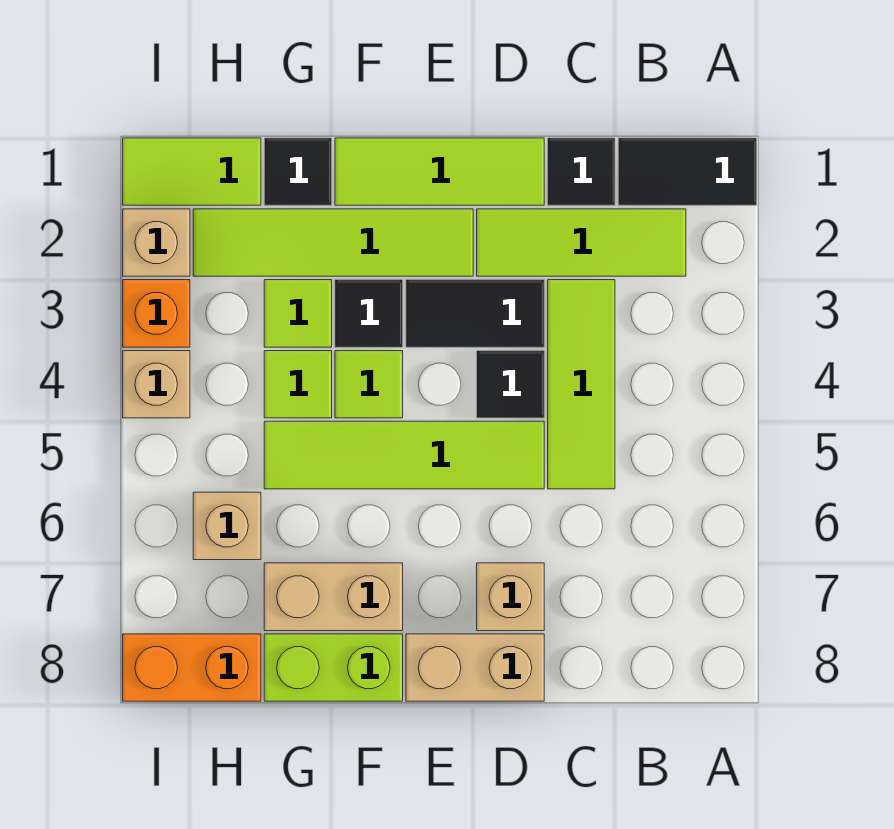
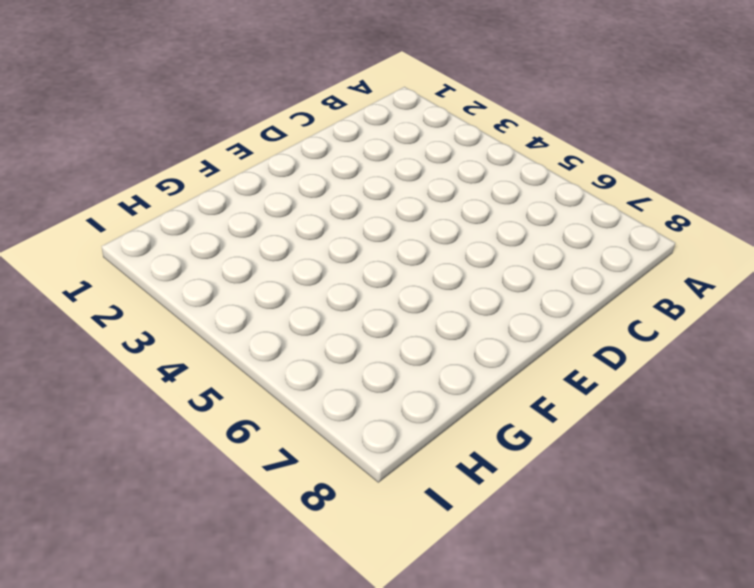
none -> black tile A1:B1 level 1
none -> lime tile B2:D2 level 1
none -> black tile C1 level 1

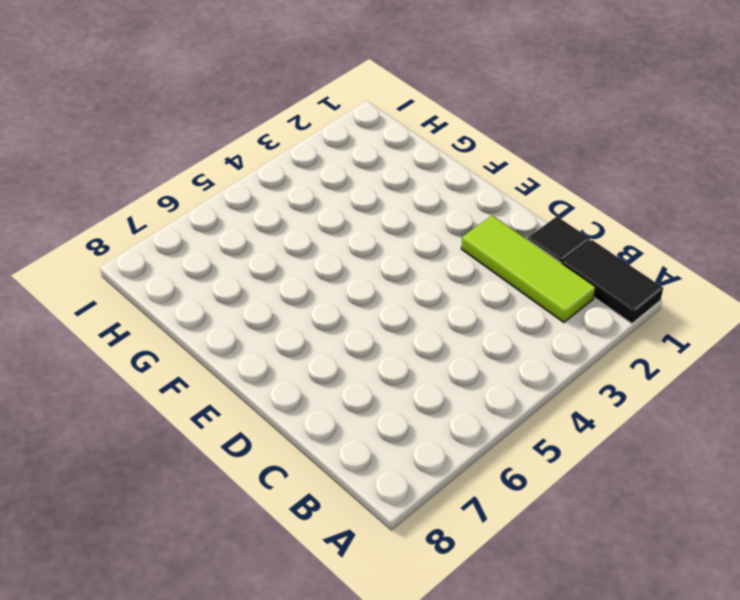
none -> lime tile C3:C5 level 1
none -> lime tile D1:F1 level 1
none -> black tile D3:E3 level 1

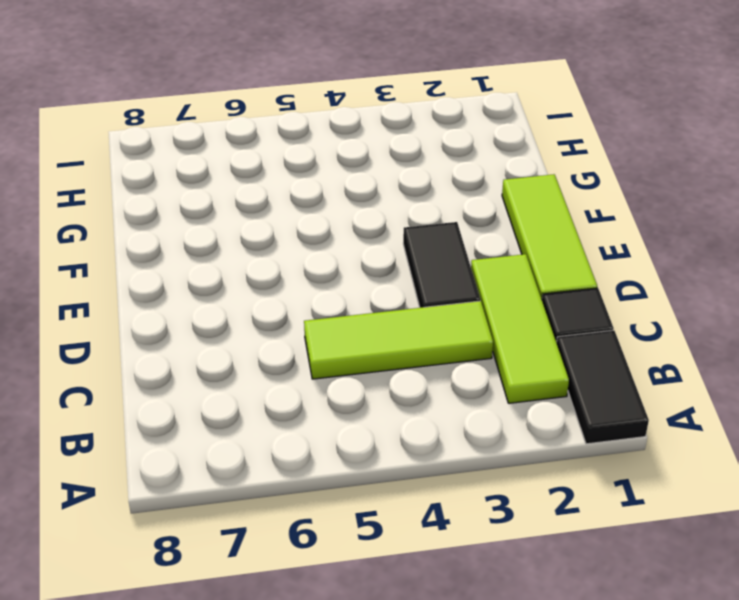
none -> black tile D4 level 1
none -> lime tile D5:G5 level 1
none -> tan brick D7 level 1

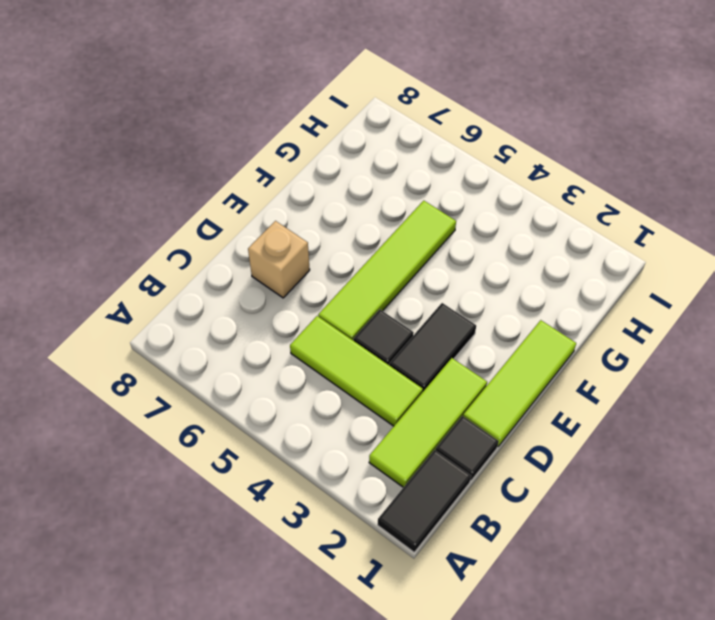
none -> tan brick D8:E8 level 1
none -> lime tile E2:H2 level 1
none -> black tile F3 level 1

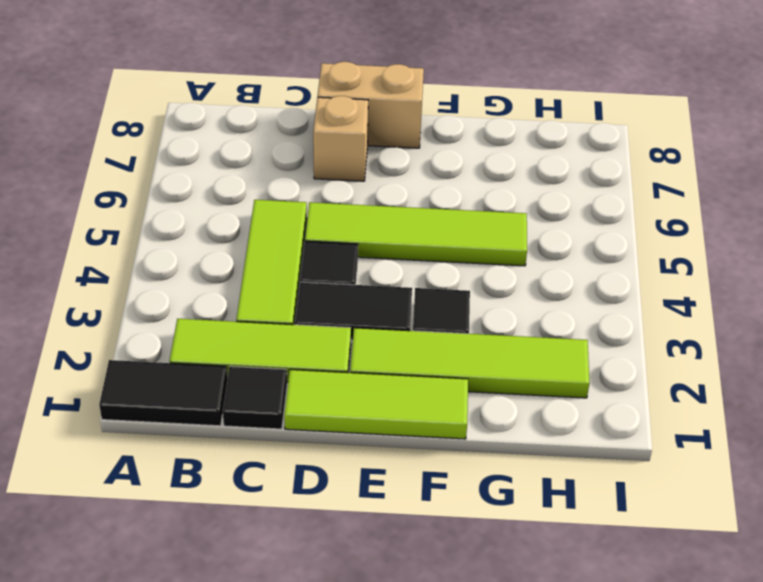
none -> lime tile F4 level 1
none -> tan brick F7:G7 level 1
none -> lime brick F8:G8 level 1

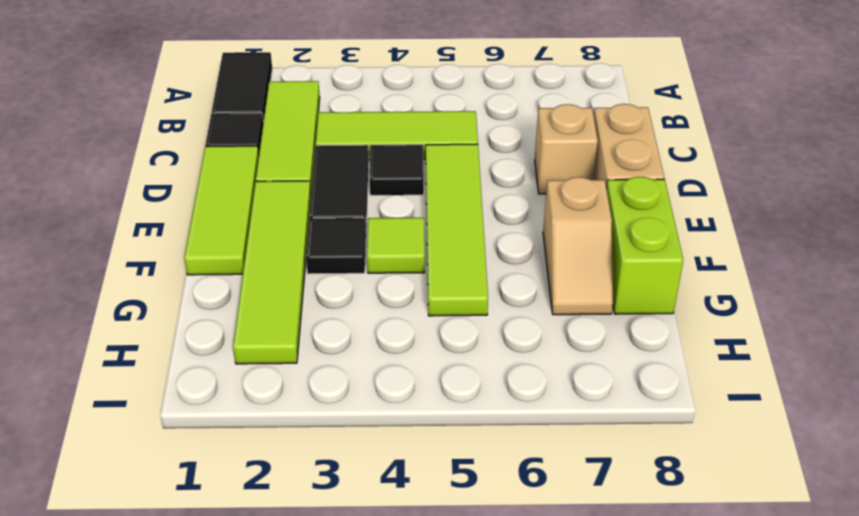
tan slope F7:G7 level 1 top F -> tan brick F7:G7 level 1
none -> black tile G1 level 1
none -> lime tile G3 level 1
none -> lime tile G4 level 1

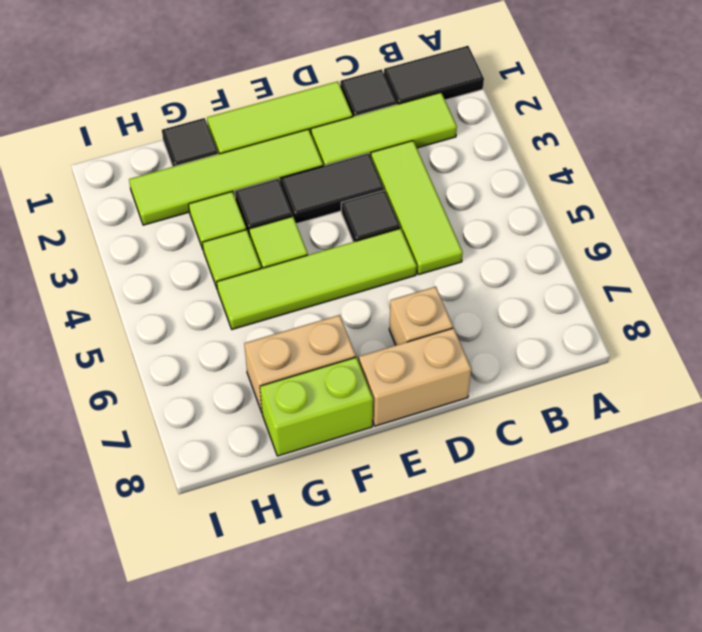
none -> lime tile H1:I1 level 1
none -> tan brick H6 level 1
none -> orange brick H8:I8 level 1

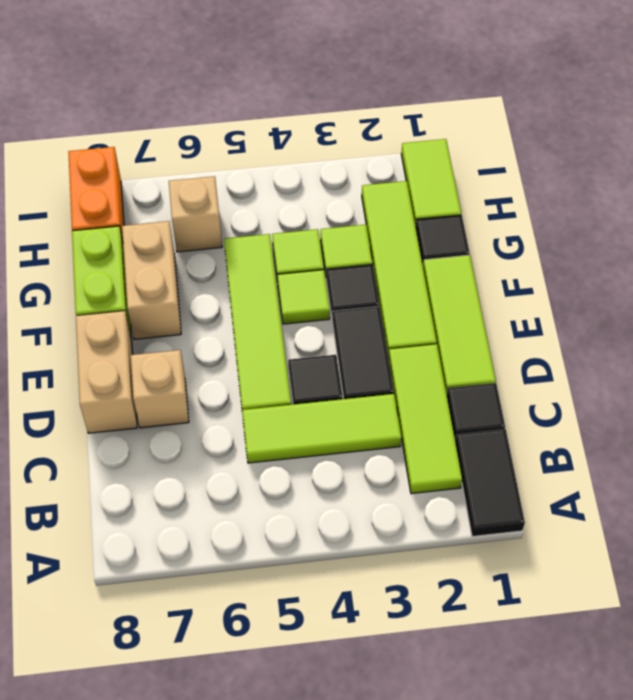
none -> tan brick I2 level 1
none -> orange brick I3 level 1
none -> tan brick I4 level 1

